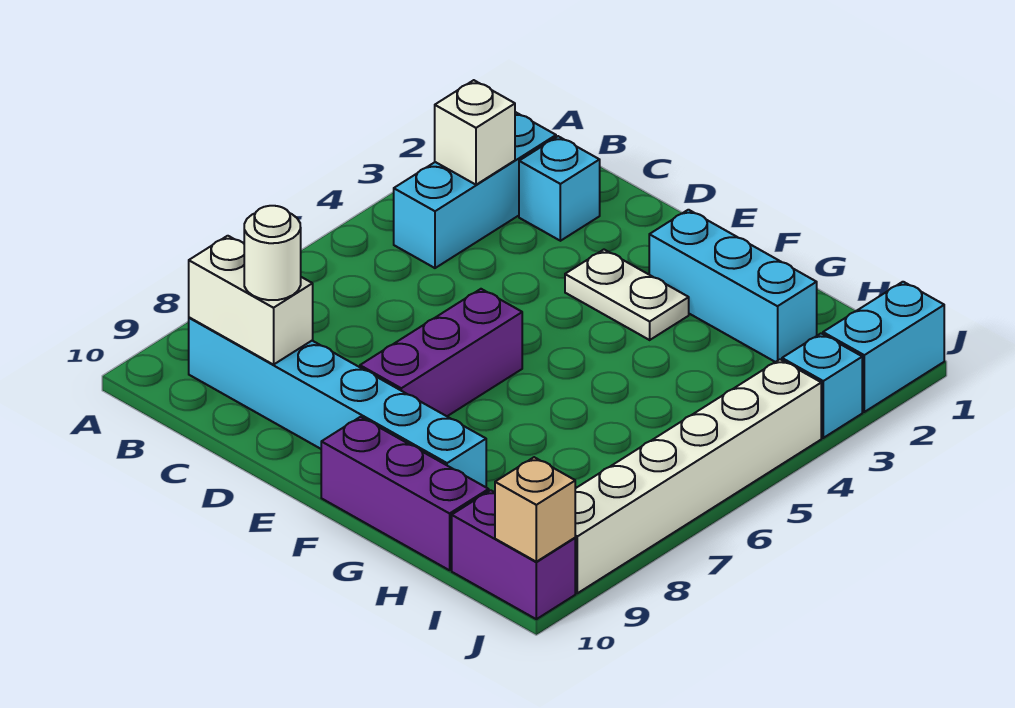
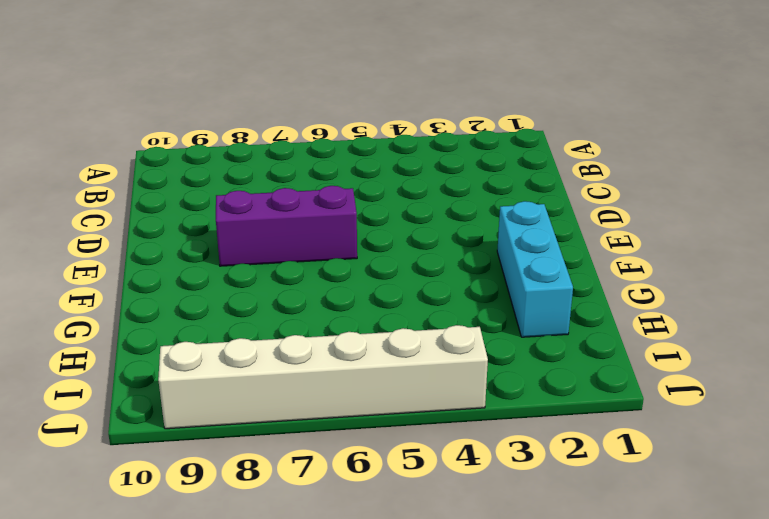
none -> cyan brick B2:B4 level 1
none -> cyan brick B9:G9 level 1
none -> cyan brick C2 level 1

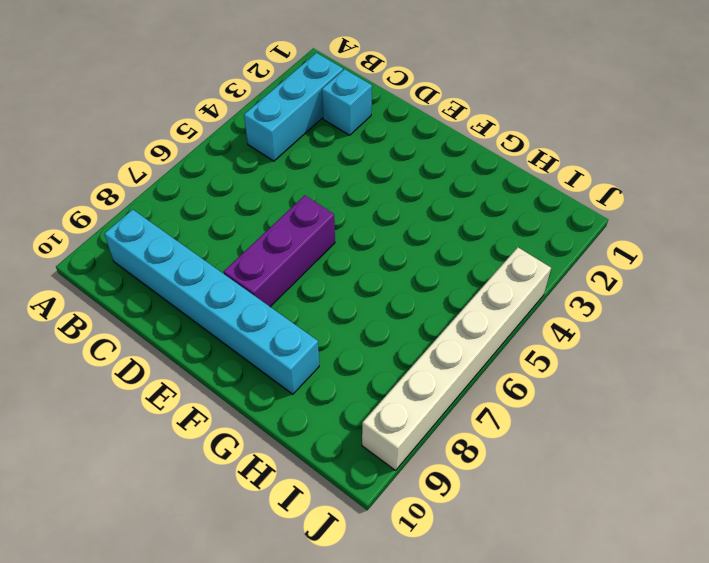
none -> white plate E3:F3 level 1
none -> cyan brick F2:H2 level 1
none -> purple brick F10:H10 level 1

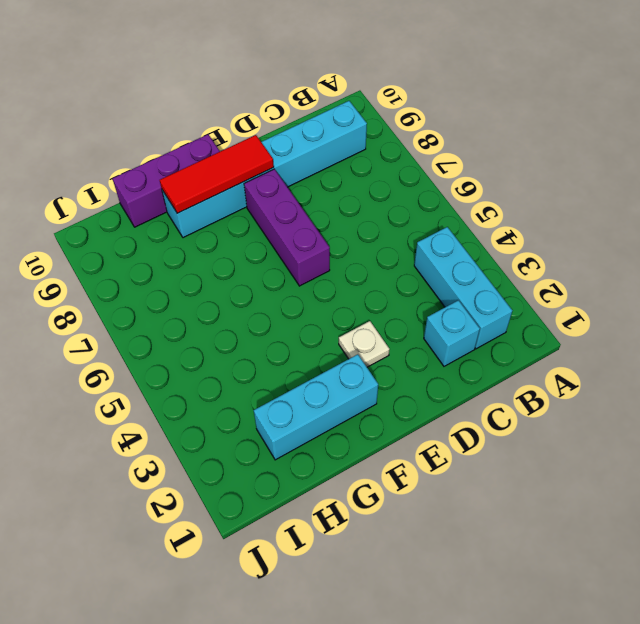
white plate E3 level 1 -> white plate E3:F3 level 1
red tile E9:G9 level 2 -> none
none -> purple brick I10:J10 level 1
none -> cyan brick J1:J2 level 1
none -> cyan brick J3 level 1

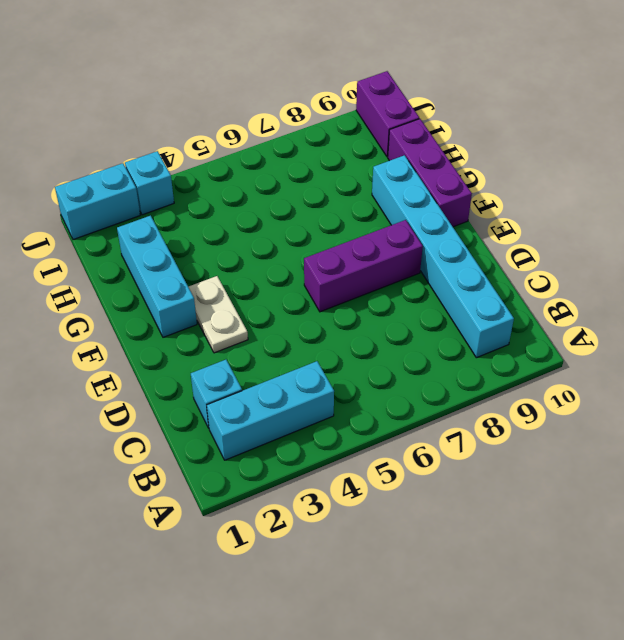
none -> white brick J4:J9 level 1
none -> white brick B3 level 2
none -> white brick B9:C9 level 2

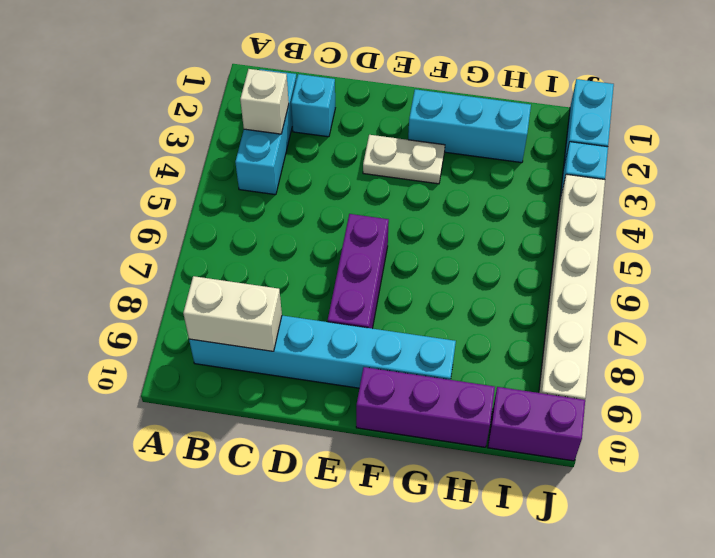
none -> tan brick J10 level 2
none -> white round brick C9 level 3

